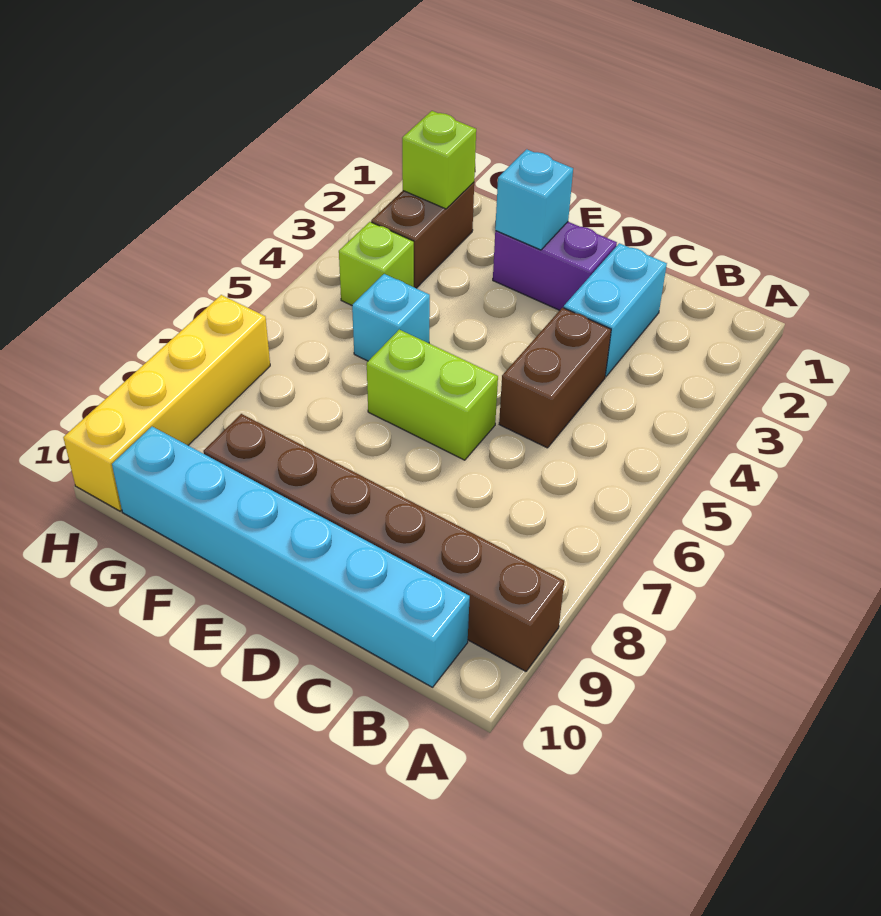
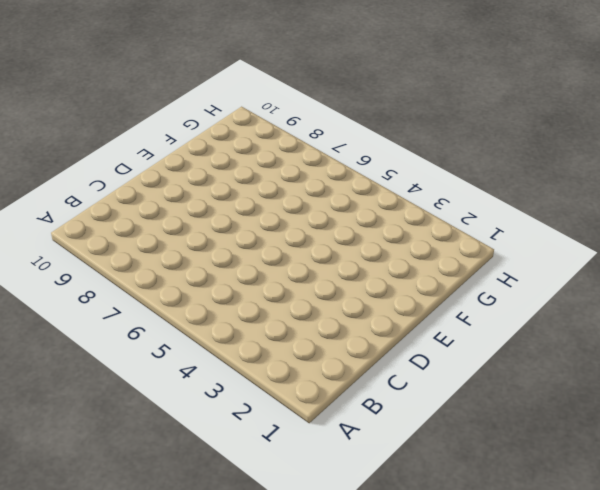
none -> brown brick A9:F9 level 1
none -> cyan brick B10:G10 level 1
none -> cyan brick C2:C3 level 1

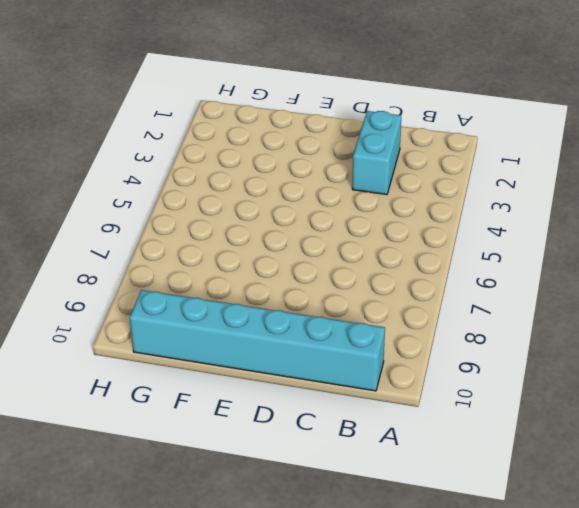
none -> brown brick A9:F9 level 1
none -> brown brick C4:C5 level 1
none -> purple brick D2:E2 level 1

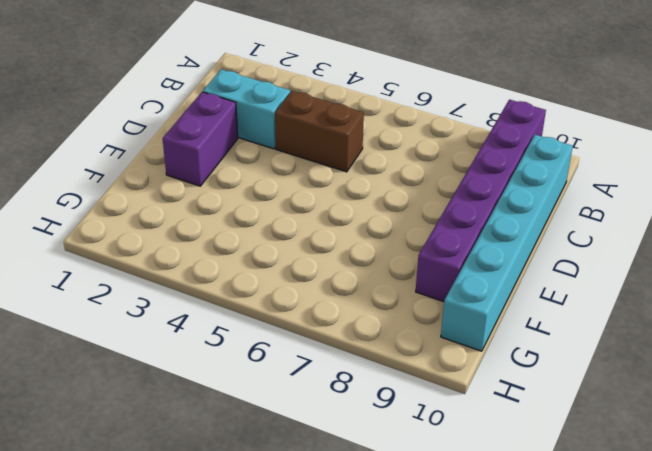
purple brick A9:F9 level 1 -> brown brick A9:F9 level 1
none -> lime brick D6:E6 level 1
none -> cyan brick F5 level 1
none -> brown brick G2:G3 level 1

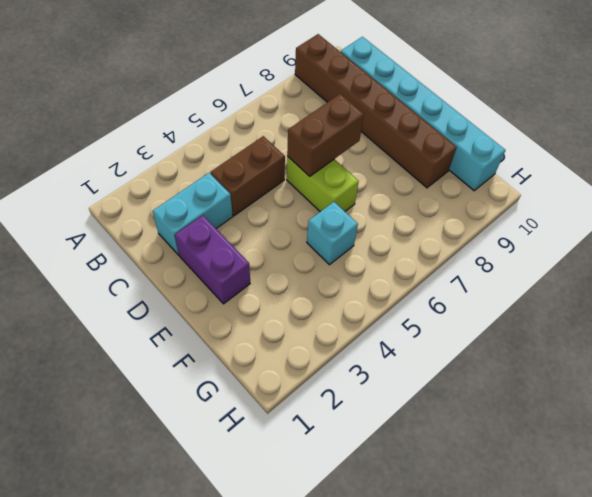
brown brick D6:D7 level 2 -> brown brick G2:G3 level 1
none -> lime brick G4 level 1
none -> yellow brick H7:H10 level 1
none -> cyan brick E2 level 2

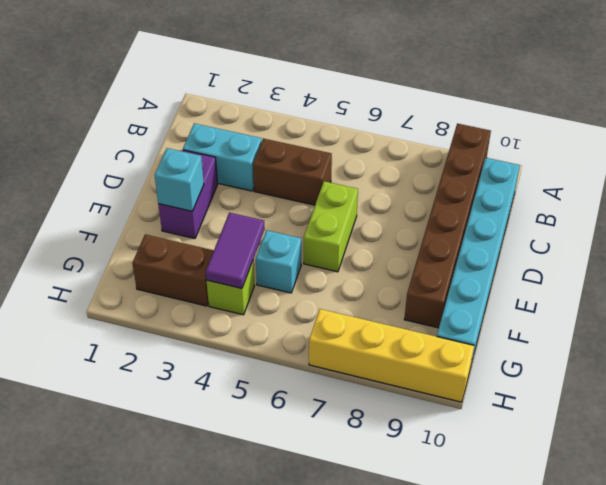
purple tile F4:G4 level 2 -> none
none -> lime brick G2 level 2

